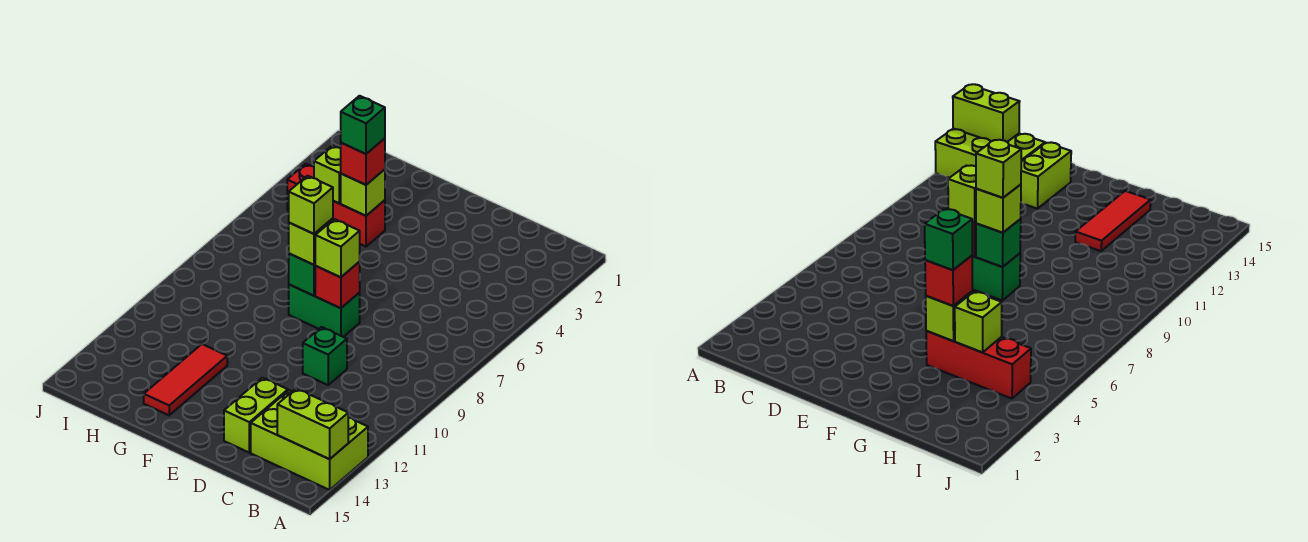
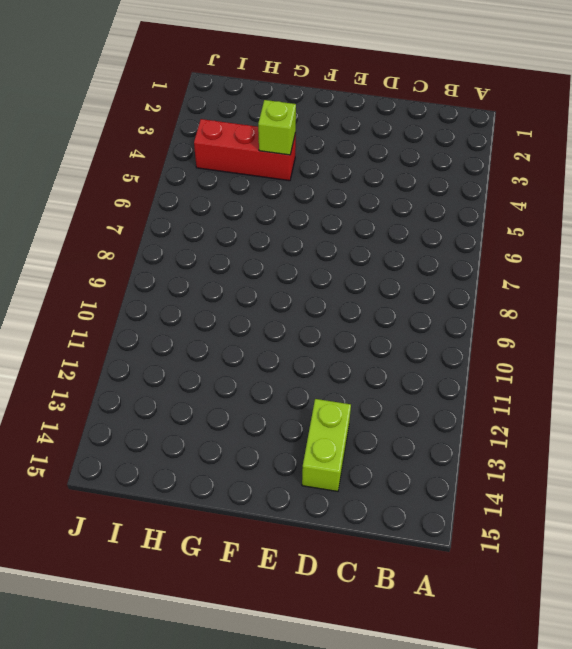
none -> lime brick A13:C14 level 1
none -> green brick D10 level 1
none -> green brick E8:F8 level 1

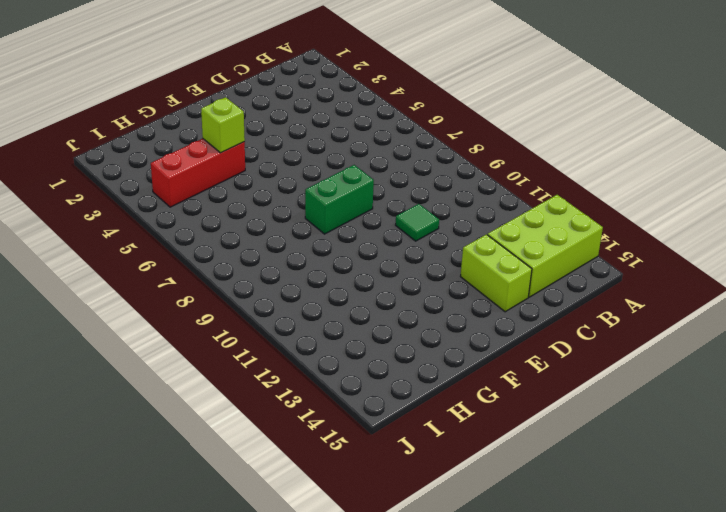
green tile D10 level 1 -> green brick D10 level 1
none -> red tile G12:G14 level 1
none -> lime brick A14:B14 level 2
none -> red brick E8 level 2

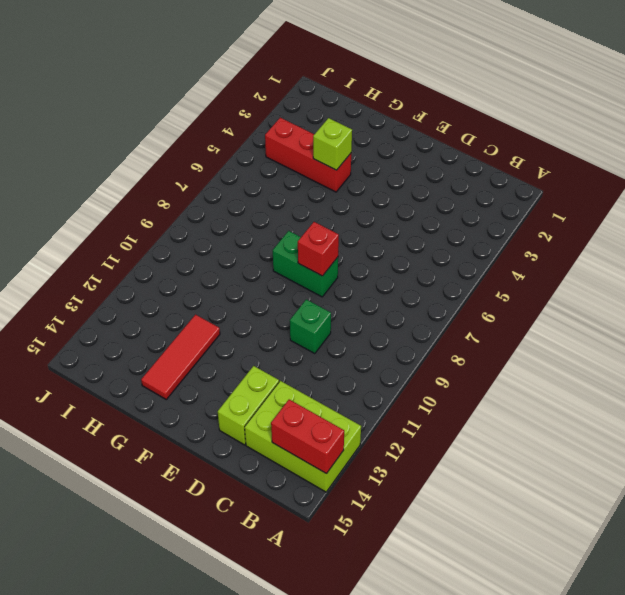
red brick A14:B14 level 2 -> lime brick A14:B14 level 2
none -> green brick F8 level 2
none -> lime brick H4 level 2
none -> lime brick E8 level 3

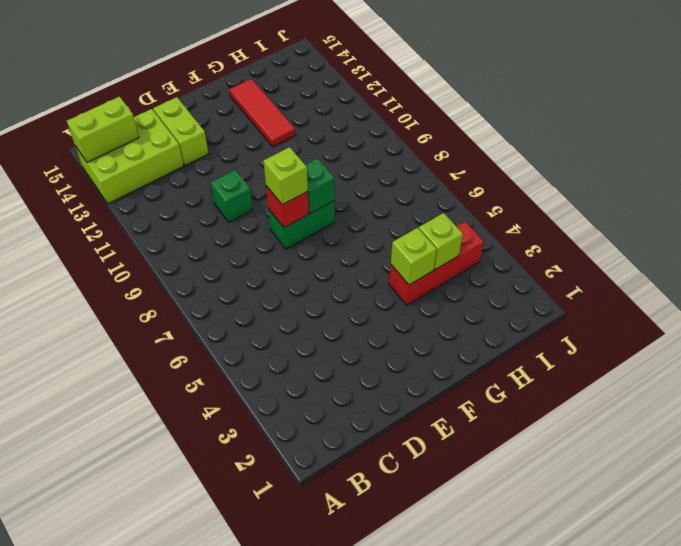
none -> lime brick F8 level 3
none -> red brick G4 level 3
none -> lime brick F8 level 4

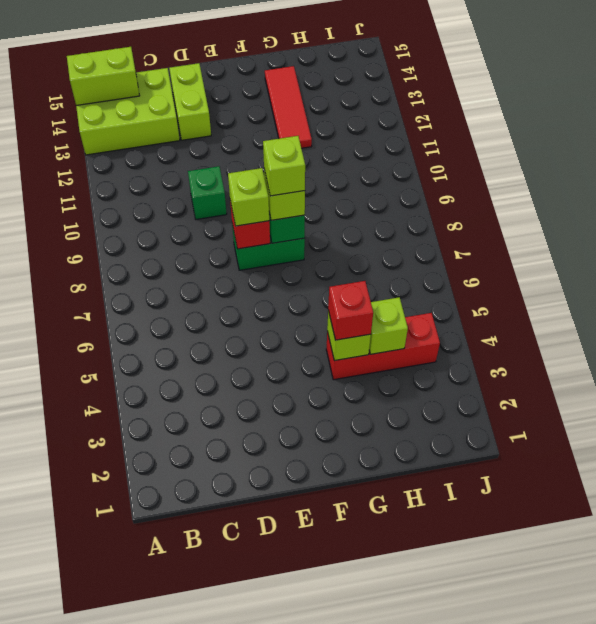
none -> green brick G4 level 4

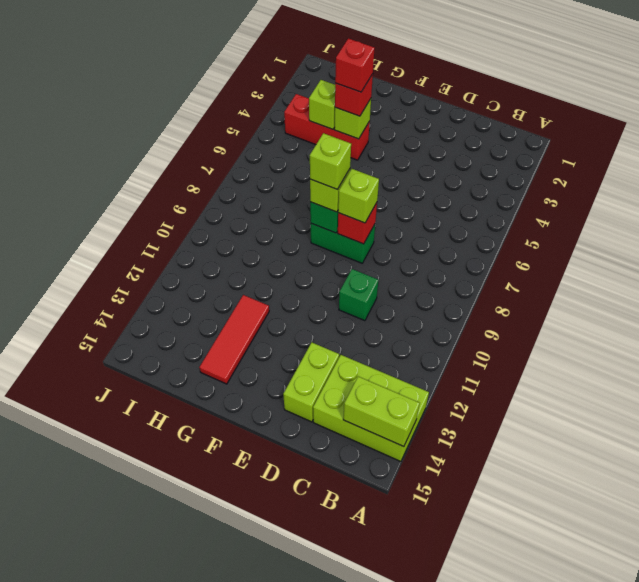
red brick G4 level 4 -> green brick G4 level 4

